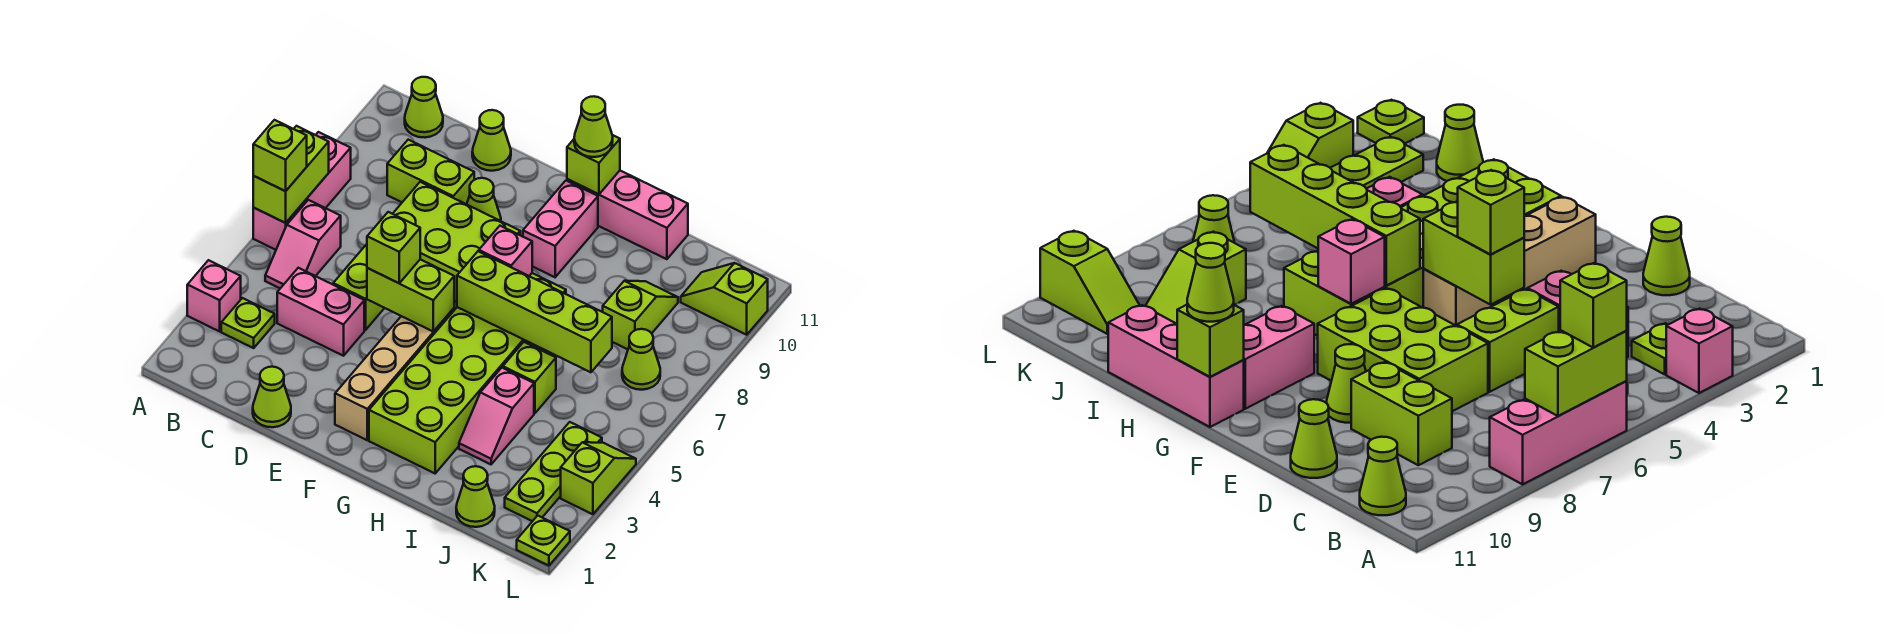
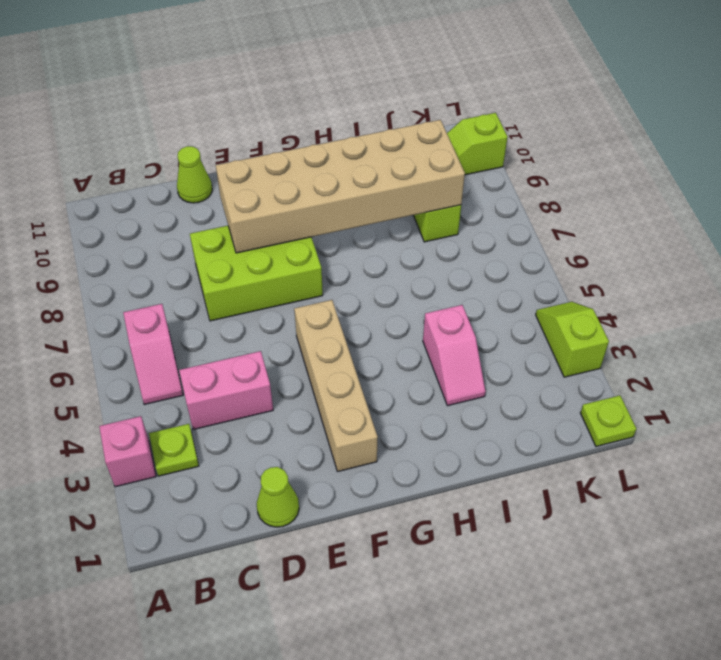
tan brick E8:J9 level 2 -> none
none -> pink brick A6:A8 level 1
none -> lime cone B11 level 1
none -> lime brick C9:D9 level 1
none -> lime brick D5:D6 level 1

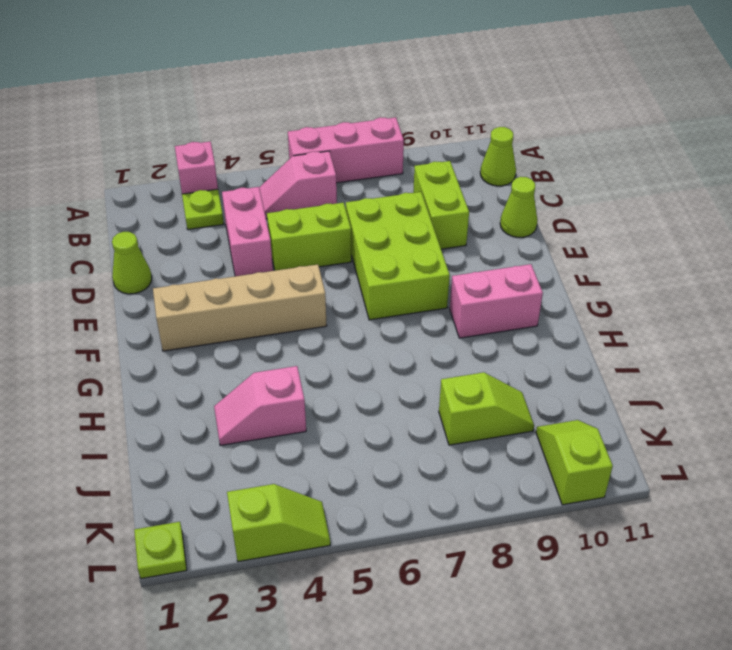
none -> lime cone E9 level 1
none -> lime brick G2:H7 level 1
none -> pink brick G11:I11 level 1
none -> lime brick I5 level 1

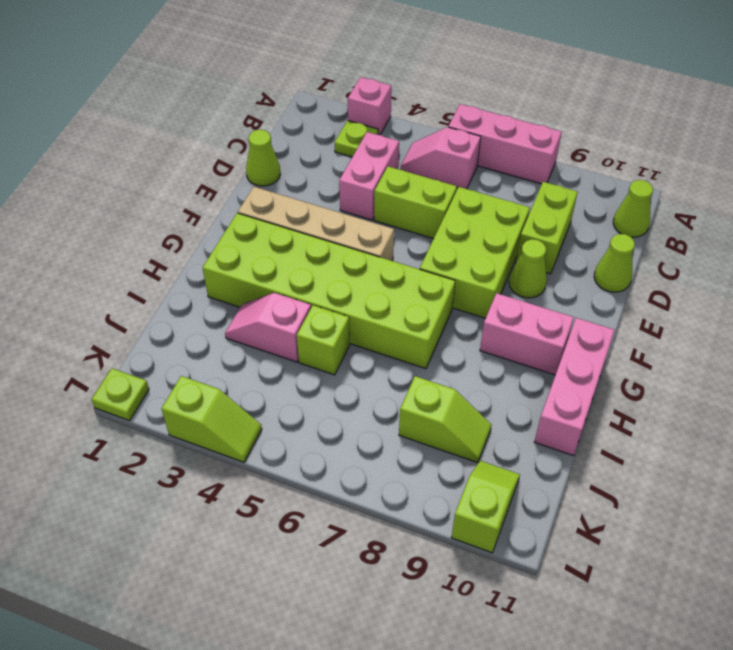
none -> lime cone J1 level 1
none -> lime plate K2:K4 level 1
none -> lime cone K7 level 1
none -> lime brick A6:A7 level 2

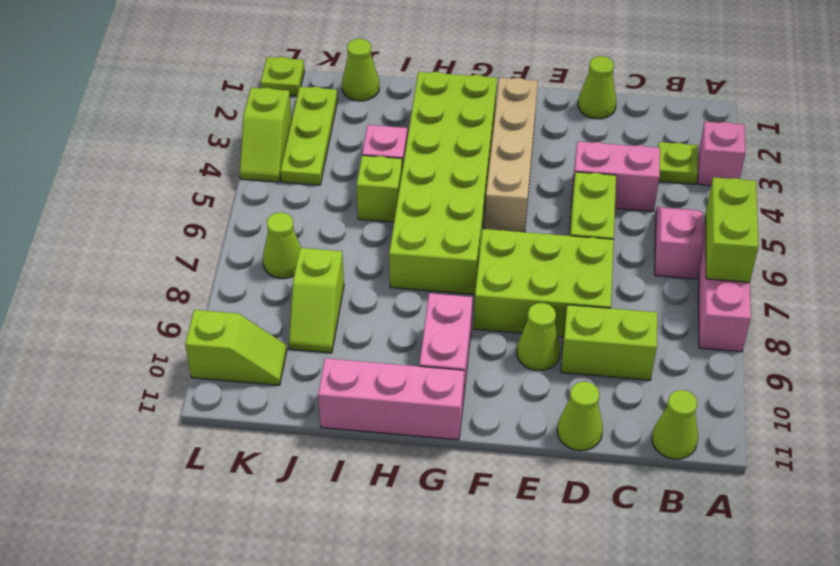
none -> lime brick E5:F5 level 2
none -> lime brick G6:J6 level 2
none -> pink brick G7 level 2
none -> lime brick G11 level 2

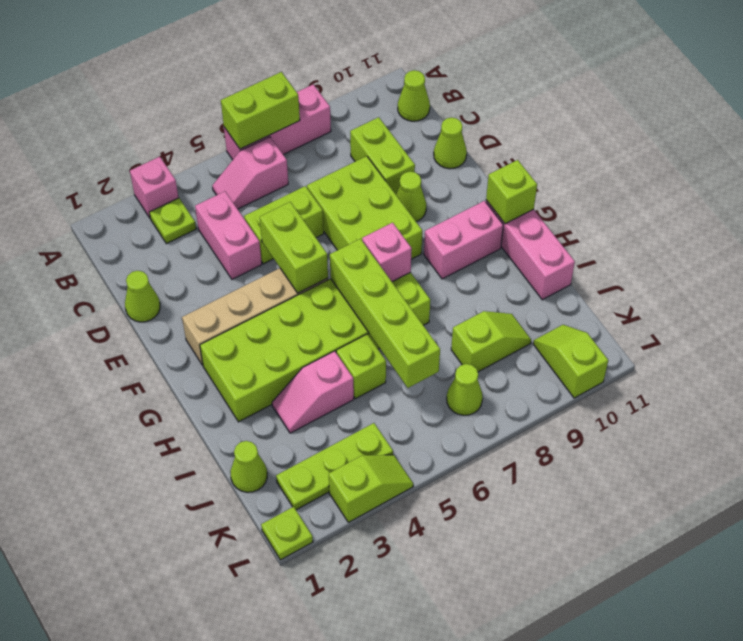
none -> lime brick A6 level 3
none -> lime brick E5 level 3
none -> lime cone G11 level 3

